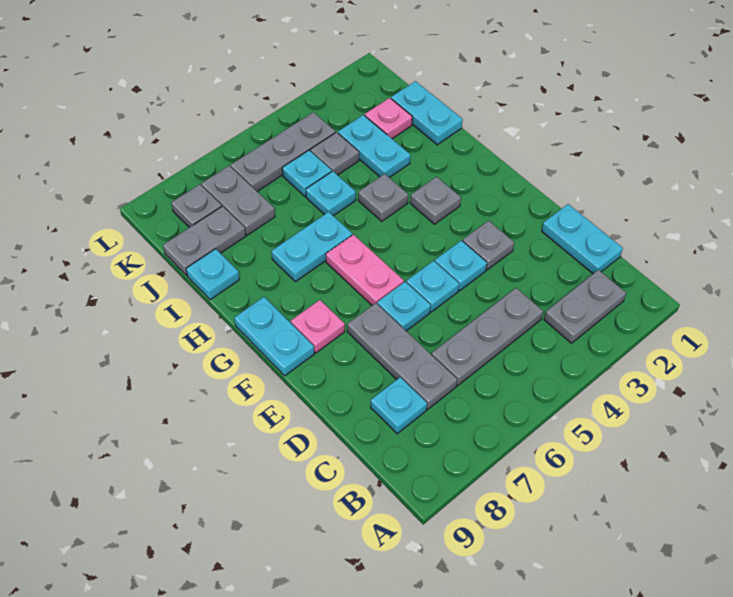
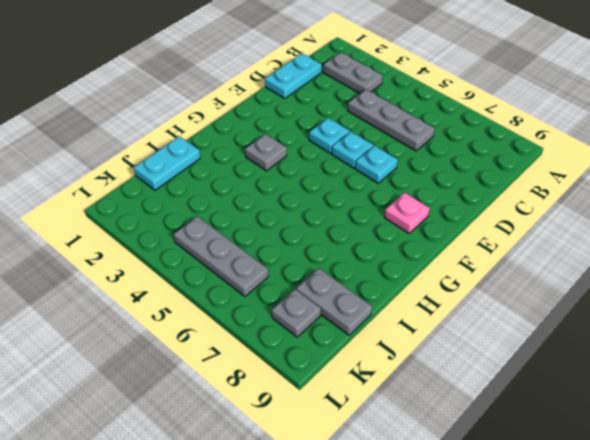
none -> grey plate C7:E7 level 1
none -> cyan plate C8 level 1
none -> grey plate E3 level 1

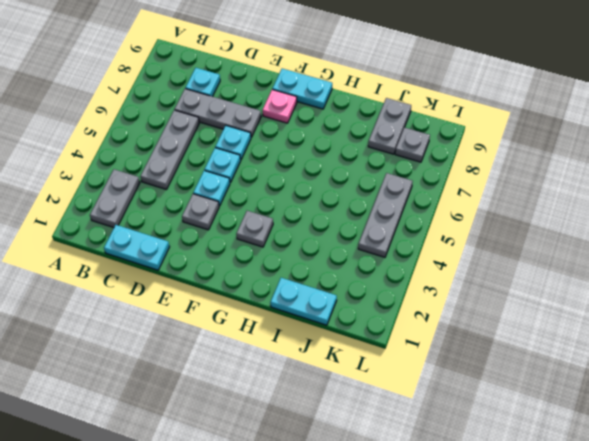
none -> pink plate F6:G6 level 1
none -> grey plate H4 level 1
none -> cyan plate H6:H7 level 1

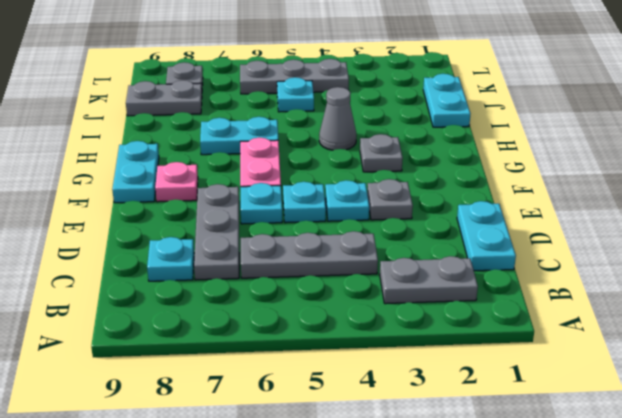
grey cone H4 level 1 -> grey plate H4 level 1
none -> cyan plate I3:J3 level 1
none -> cyan plate I5 level 1
none -> cyan plate I9 level 1

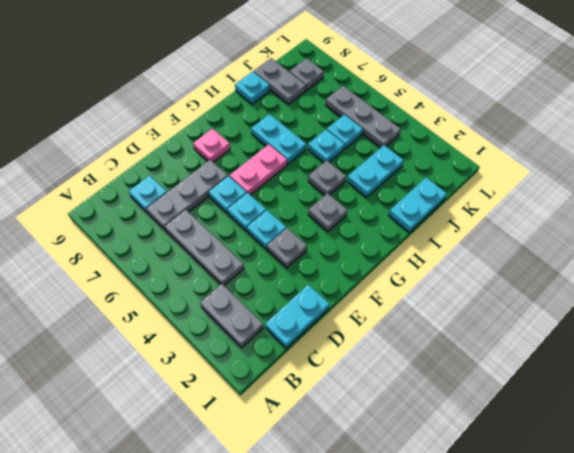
none -> cyan plate F9:G9 level 1
none -> pink plate J2 level 1
none -> grey plate J4 level 1

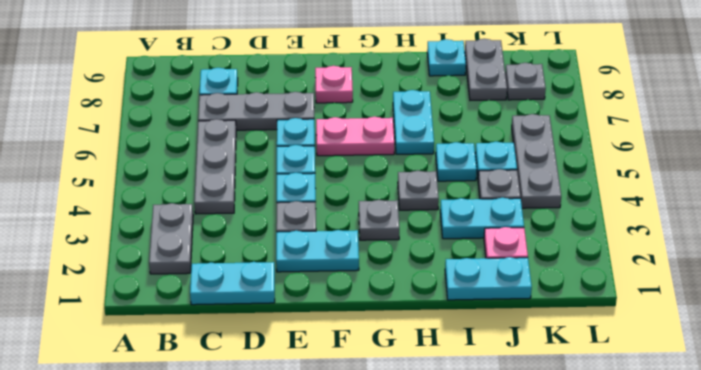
cyan plate E2:F2 level 1 -> cyan plate F9:G9 level 1
none -> grey plate J7:K7 level 1

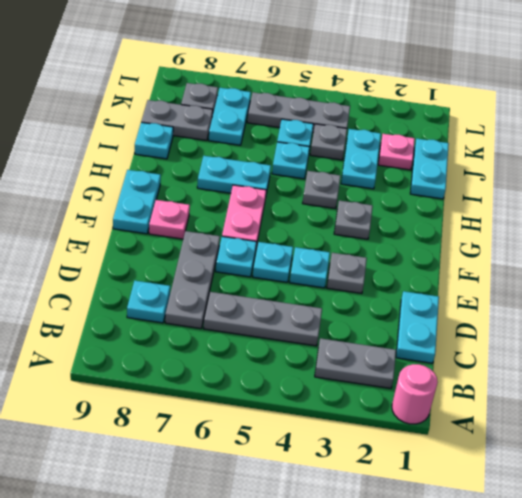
pink round brick A1 level 1 -> none
cyan plate J7:K7 level 1 -> grey plate J7:K7 level 1

